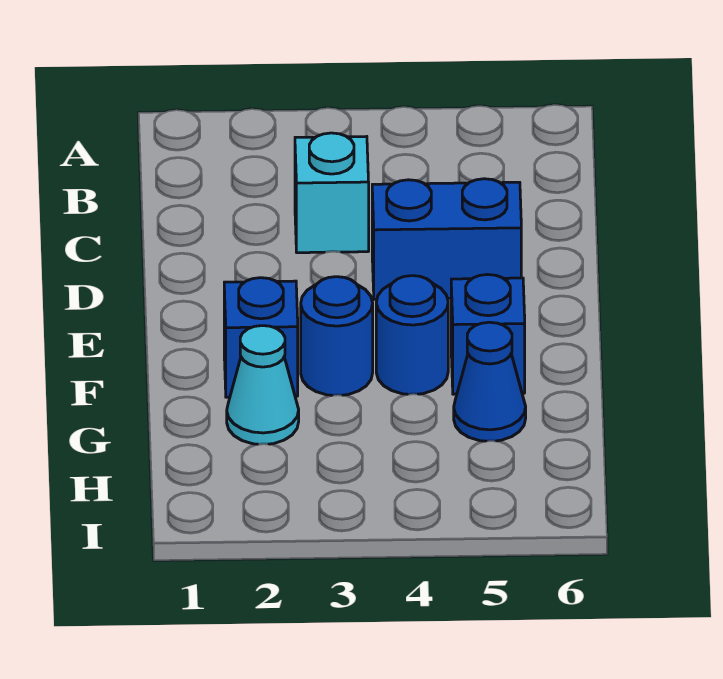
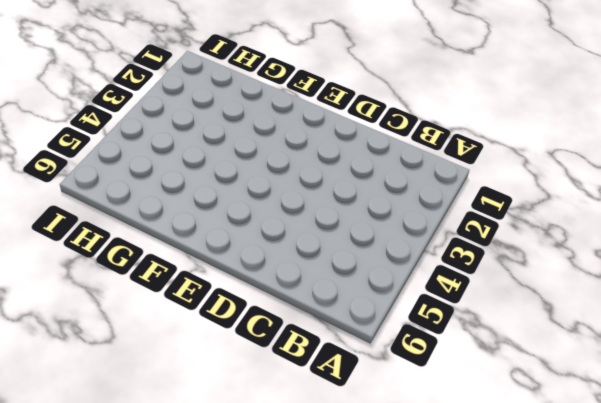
none -> cyan brick C3 level 1
none -> blue brick D4:D5 level 1

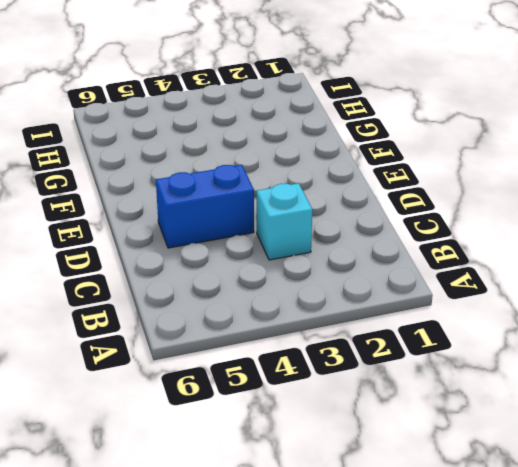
none -> blue brick F2 level 1
none -> blue round brick F3 level 1

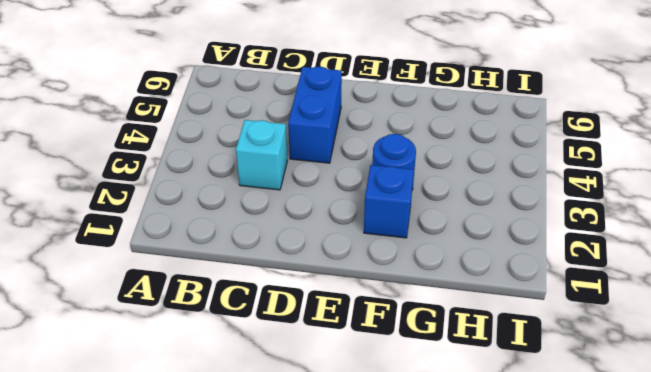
none -> blue round brick F4 level 1
none -> blue brick F5 level 1

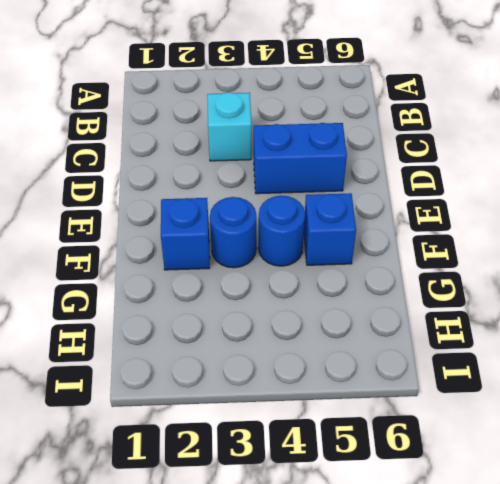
none -> cyan cone G2 level 1
none -> blue cone G5 level 1

